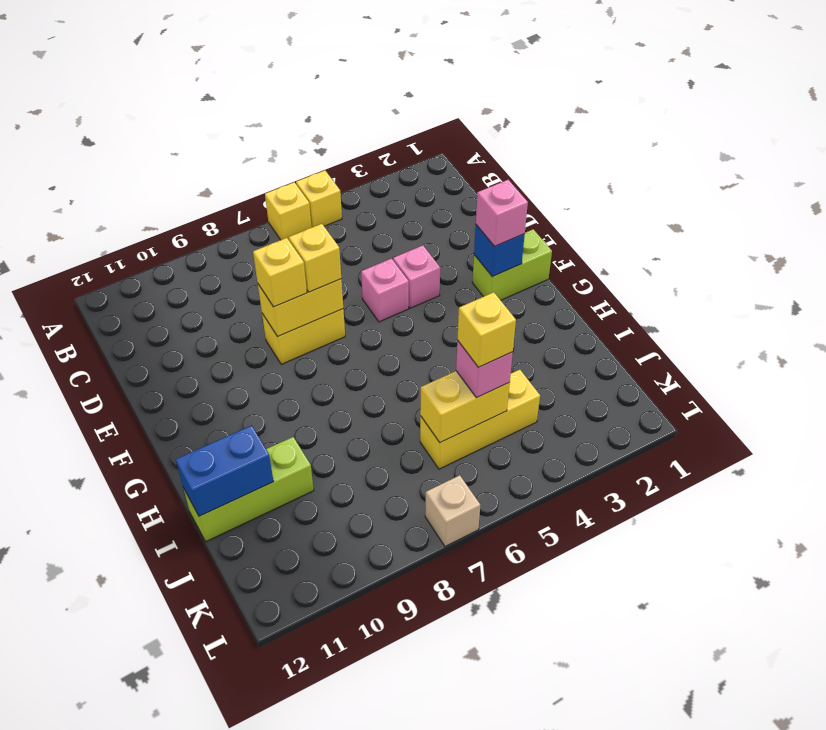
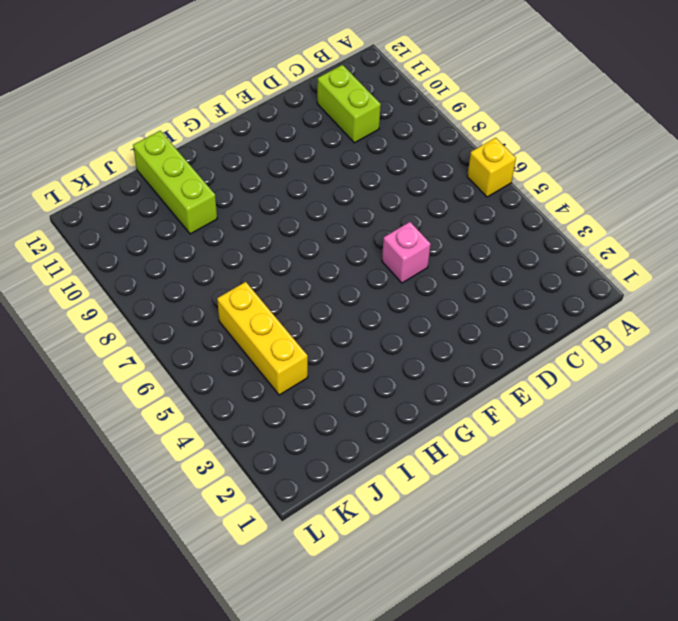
lime brick C10:C11 level 1 -> lime brick F1:F2 level 1
none -> yellow brick A5 level 1
none -> pink brick E4 level 1
none -> yellow brick E7:E8 level 1

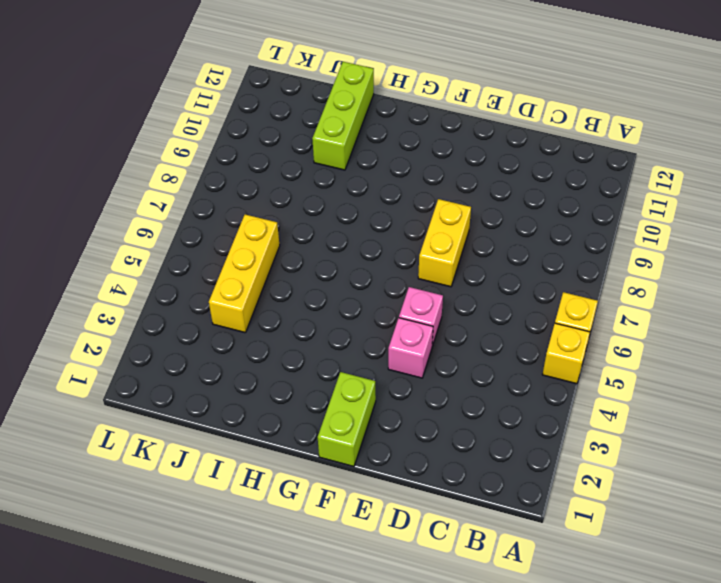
none -> tan brick L7 level 1
none -> yellow brick E7:E8 level 2
none -> blue brick F2 level 2

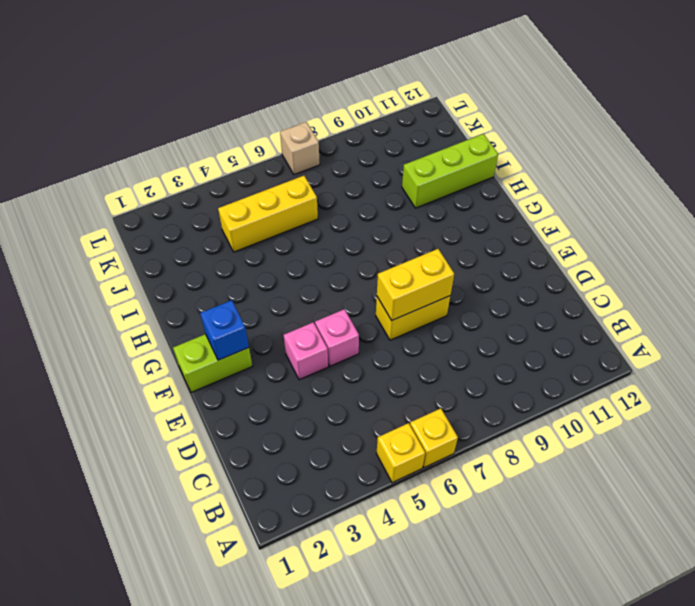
none -> blue brick I11:I12 level 2
none -> yellow brick J5:J6 level 2
none -> yellow brick E7 level 3

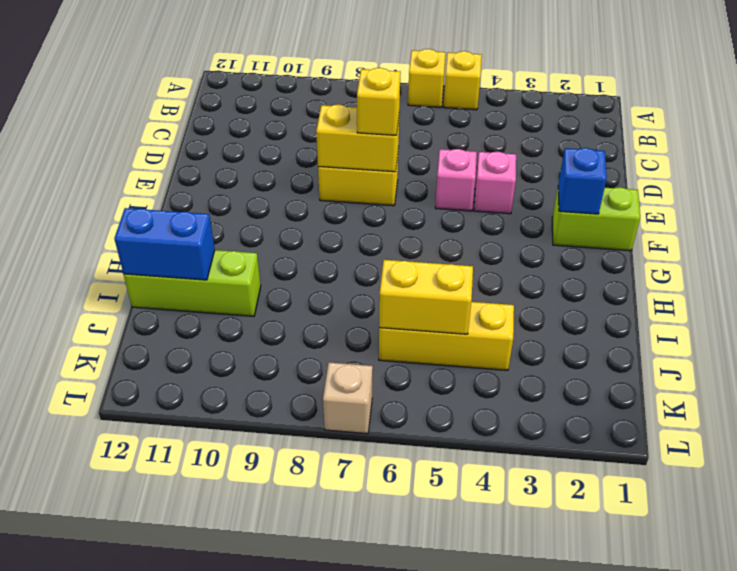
none -> yellow brick E8 level 3
none -> pink brick F2 level 3
none -> pink brick J5 level 3

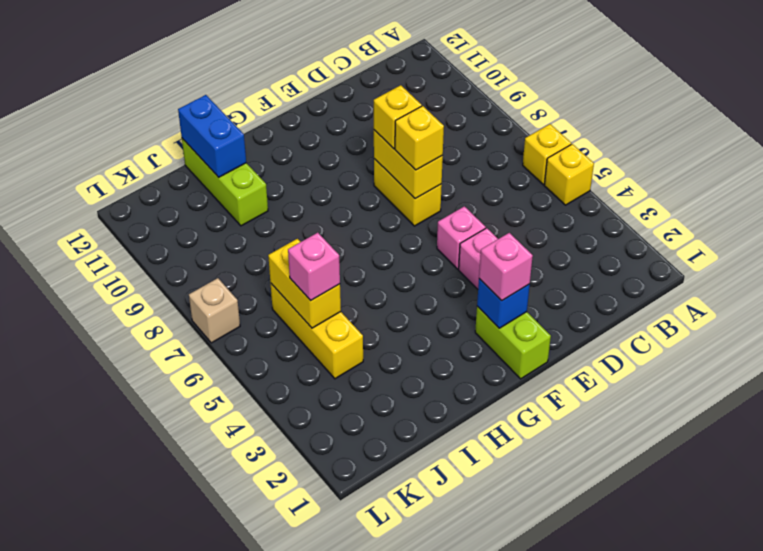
none -> yellow brick J5 level 4

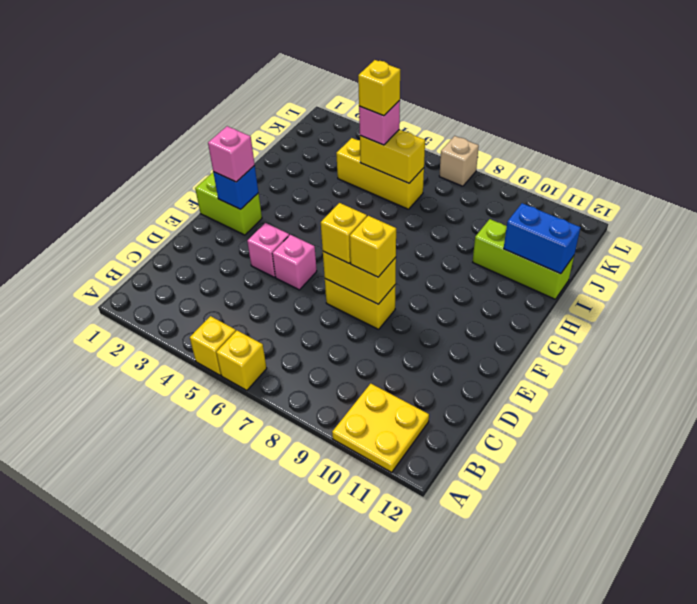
yellow plate A10:B11 level 1 -> none

